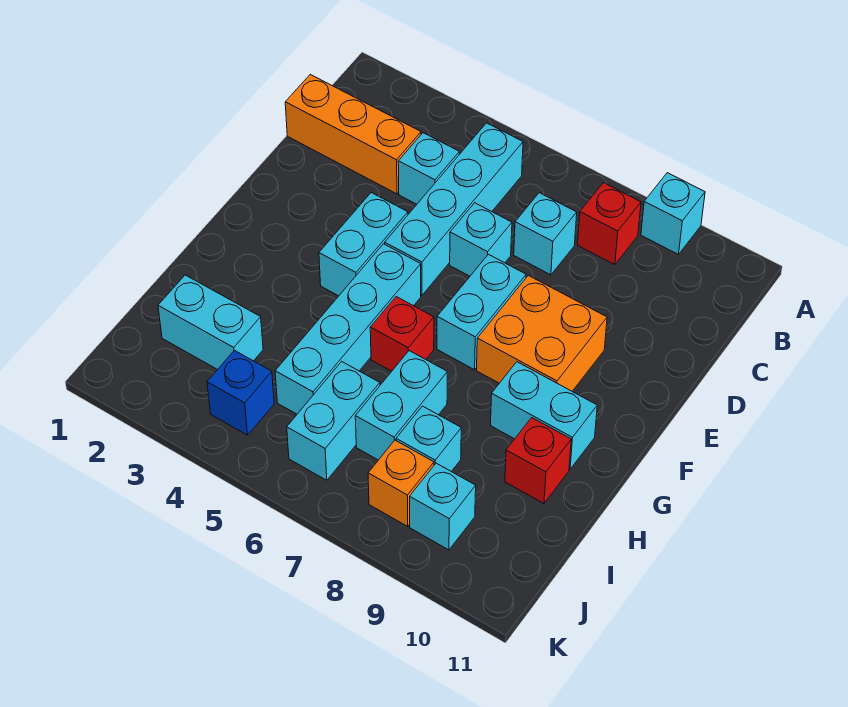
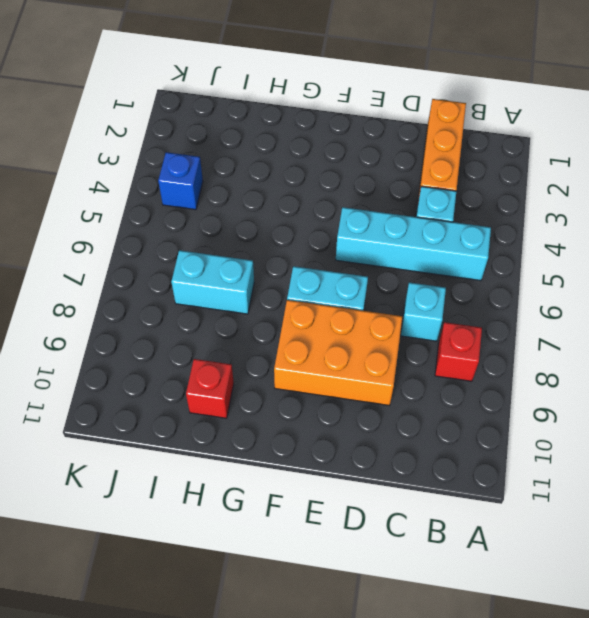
orange brick D8:F9 level 1 -> orange brick E8:F9 level 1
none -> cyan brick A9 level 1
none -> cyan brick D6 level 1
none -> cyan brick E4:F4 level 1

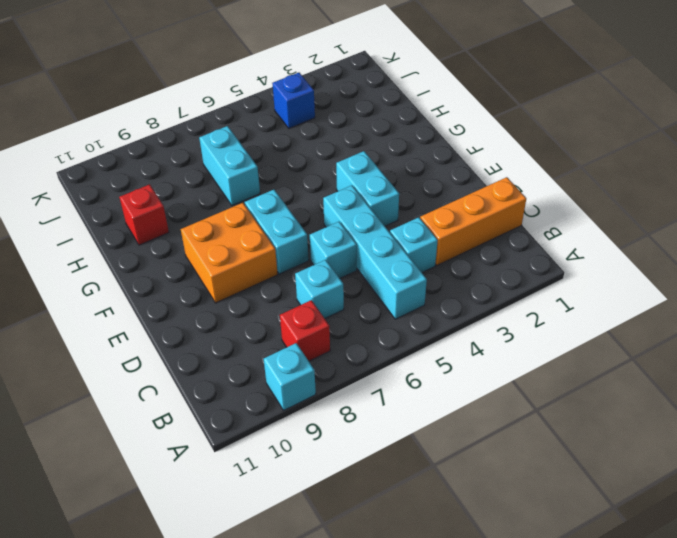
none -> cyan brick F5:I5 level 1
none -> red brick G6 level 1
none -> cyan brick G9:G10 level 1

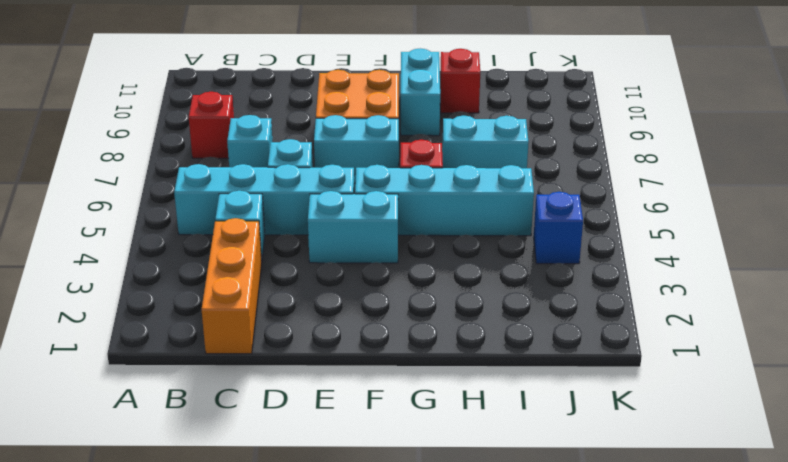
none -> cyan brick A9 level 1
none -> cyan brick I2:I3 level 1
none -> cyan brick I6:J6 level 1

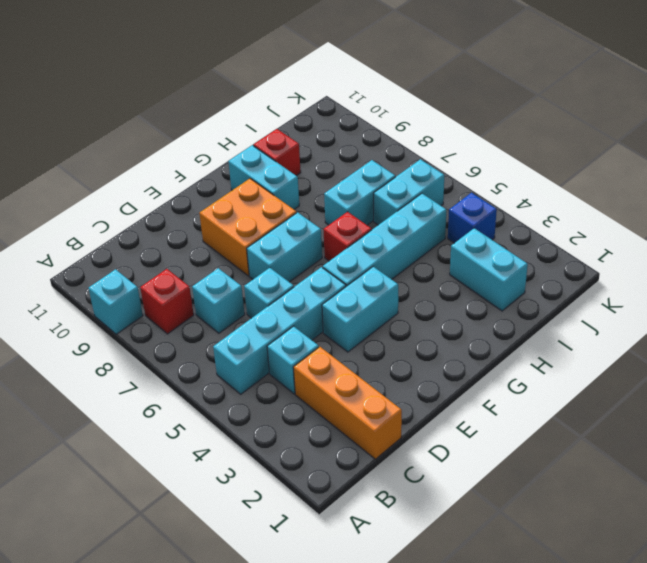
none -> cyan brick I8 level 1
none -> orange brick J8 level 1
none -> cyan brick J9 level 1

